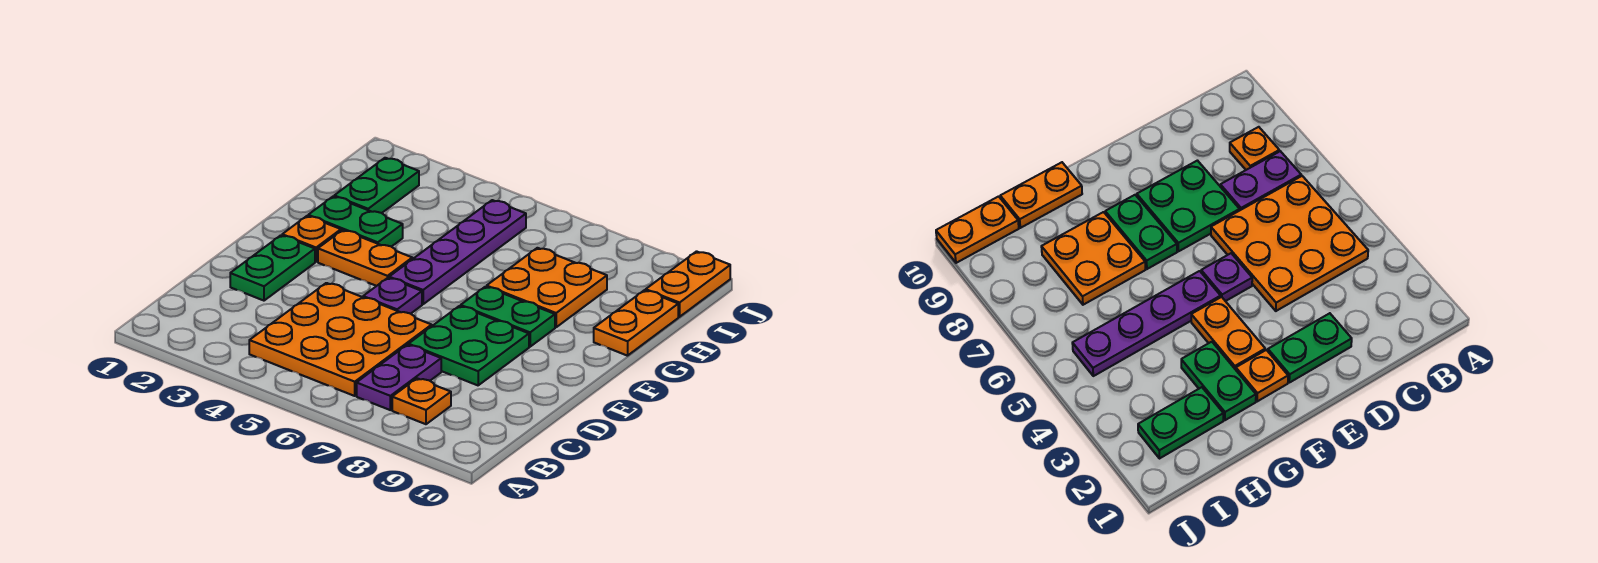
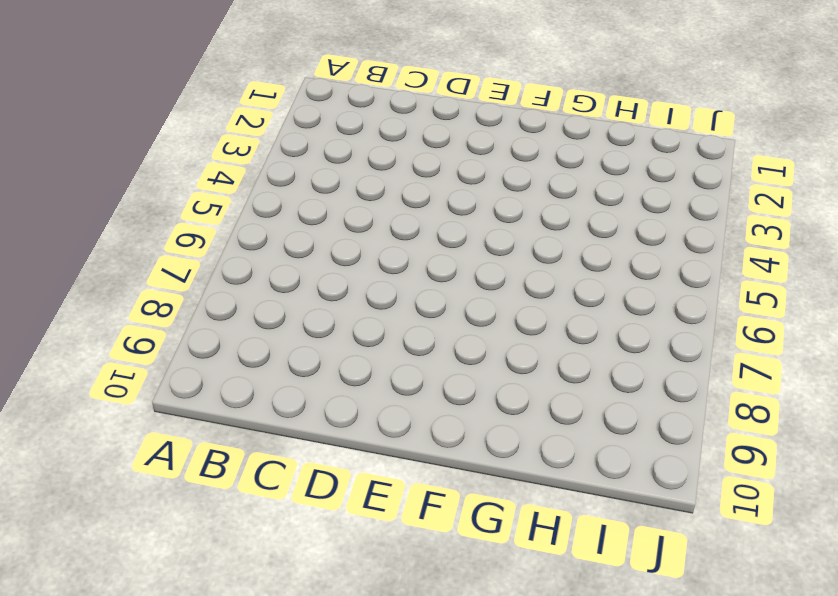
none -> orange plate B4:D6 level 1
none -> purple plate B7:C7 level 1
none -> orange plate B8 level 1

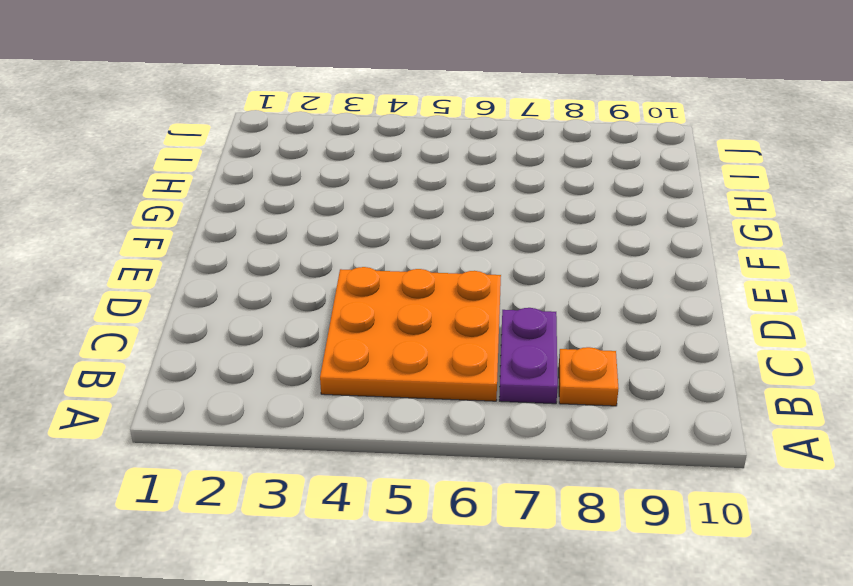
none -> green plate D2:E2 level 1
none -> green plate D7:E8 level 1
none -> purple plate E5 level 1

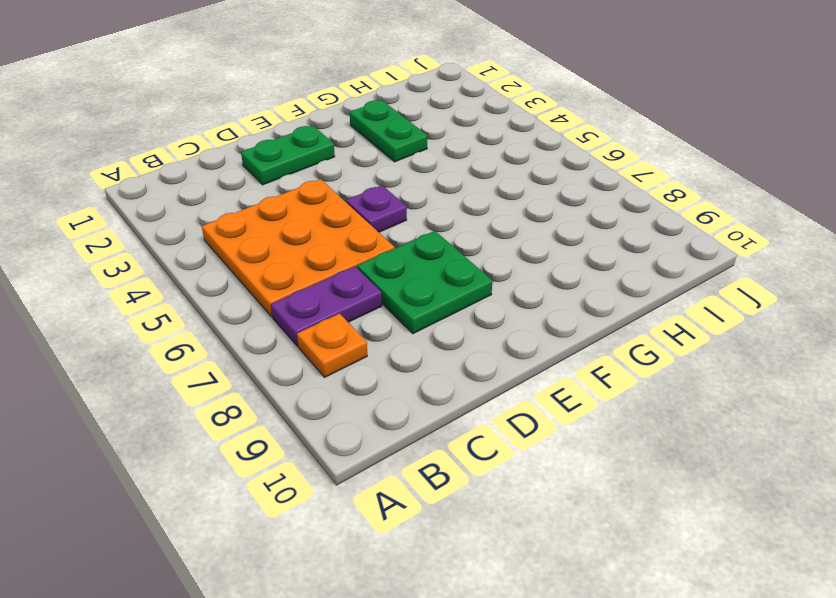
none -> orange plate F2 level 1
none -> orange plate F3:F4 level 1
none -> purple plate F5:I5 level 1

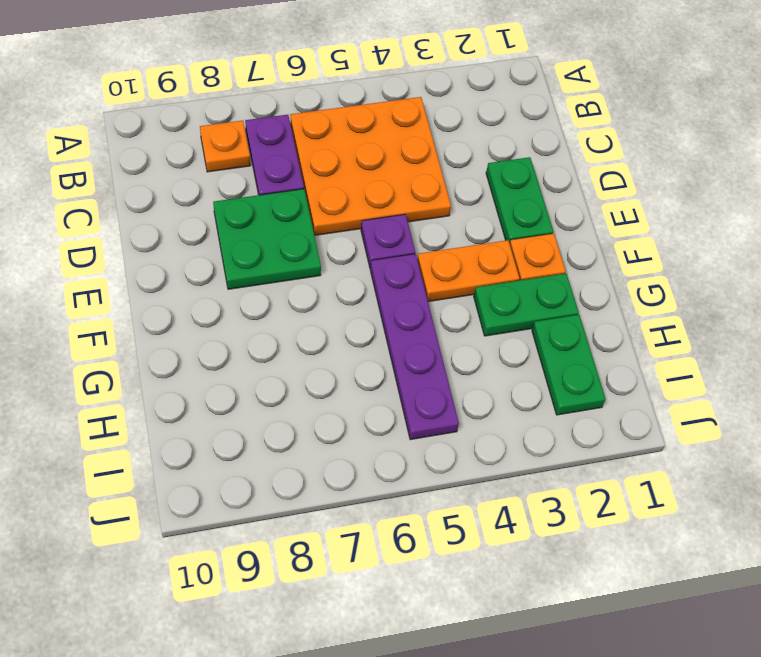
none -> green plate F7:F8 level 1
none -> orange plate G7:H8 level 1
none -> orange plate G10:H10 level 1

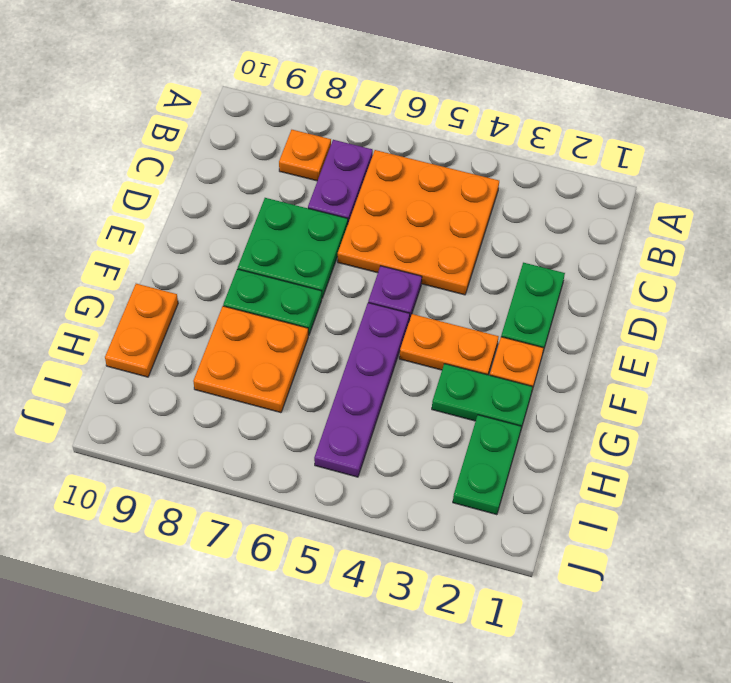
none -> orange plate I10:J10 level 1

